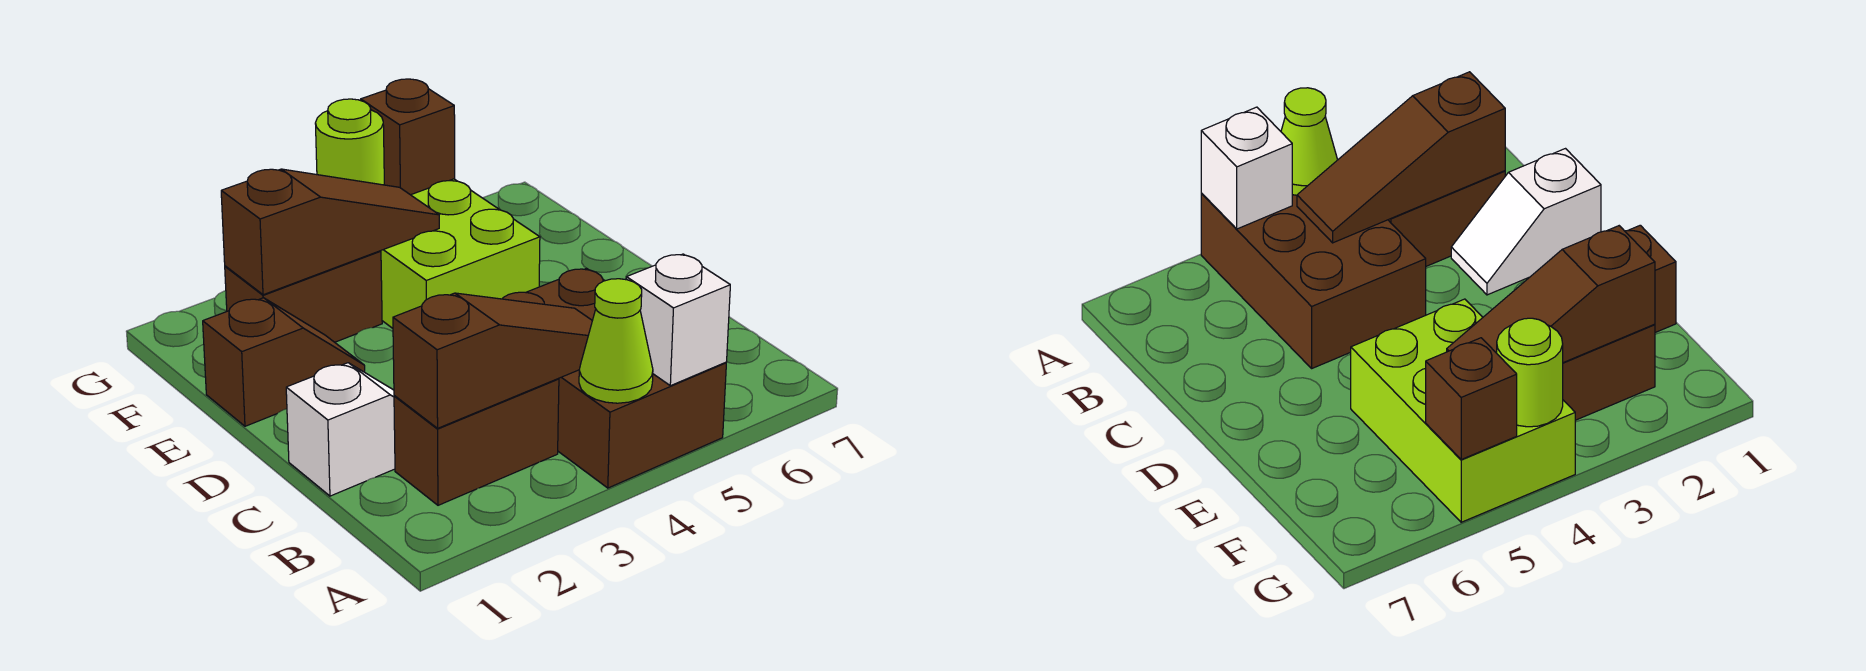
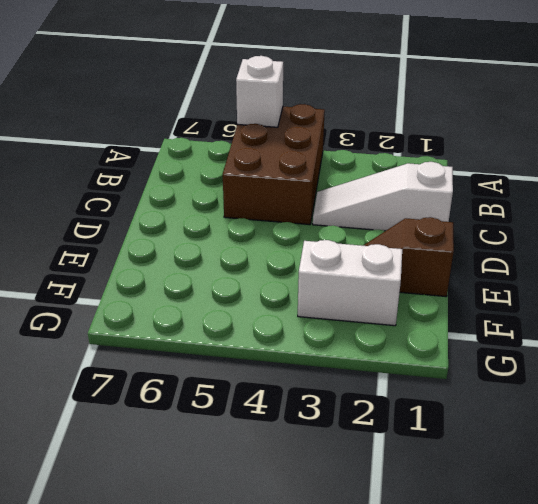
white slope C1:C3 level 1 top 1 -> white slope C1:C2 level 1 top 1
white brick F2:F3 level 1 -> brown brick F2:F3 level 1
none -> brown brick B2:B3 level 1
none -> lime brick E4:G5 level 1
none -> lime cone A4 level 2

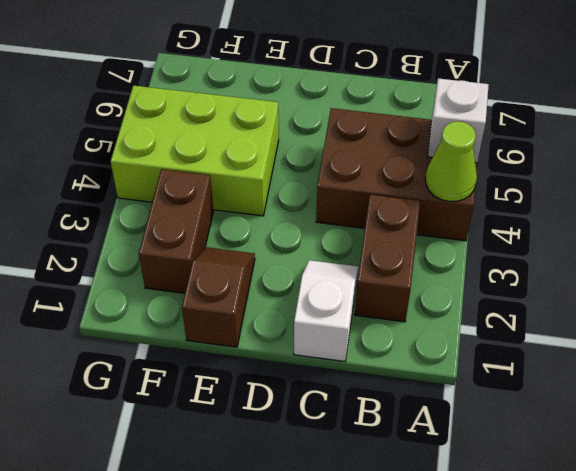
none -> brown slope B2:B4 level 2 top 2
none -> brown slope F2:F4 level 2 top 2
none -> lime round brick G4 level 2

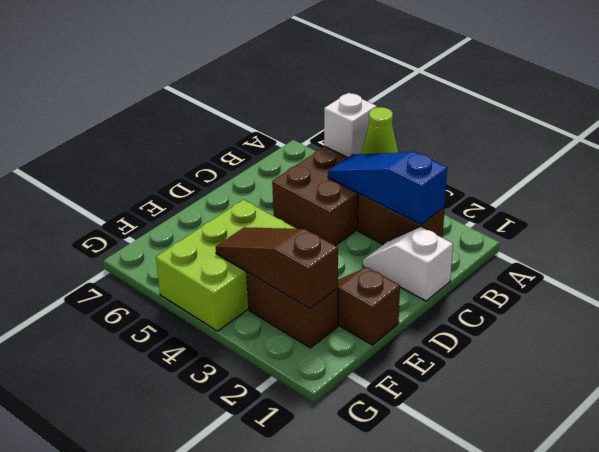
blue slope B2:B4 level 2 top 2 -> brown slope B2:B4 level 2 top 2
none -> lime round brick G4 level 2
none -> brown brick G5 level 2

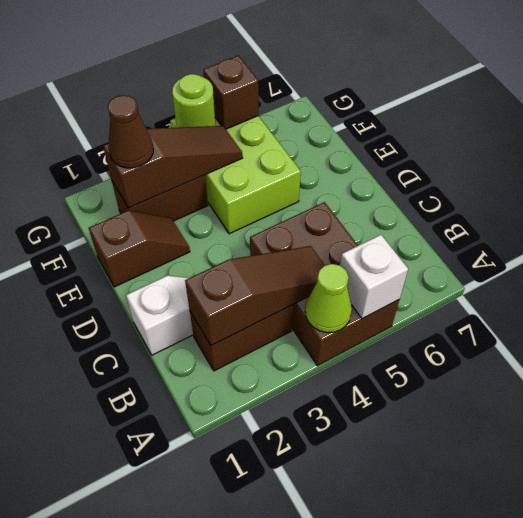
brown cone F2 level 3 -> none

